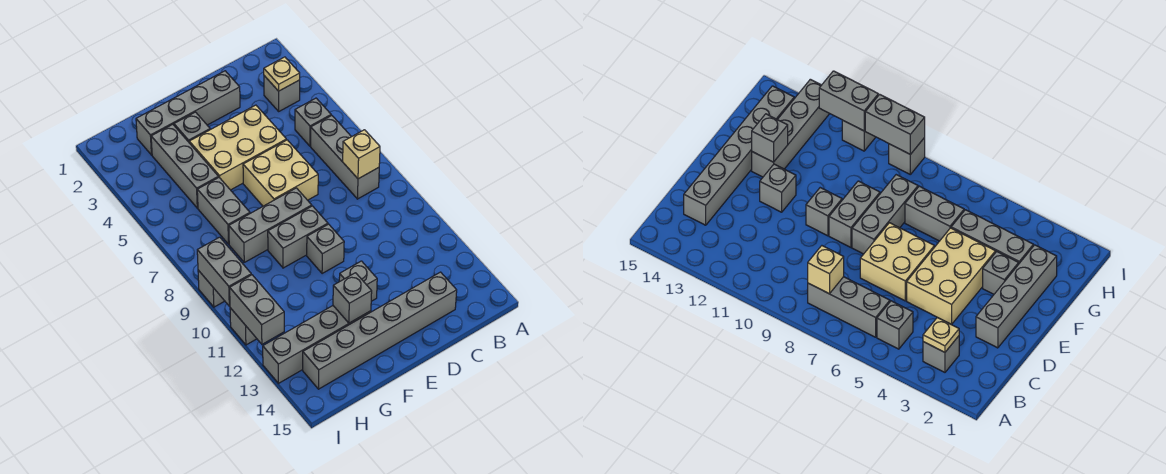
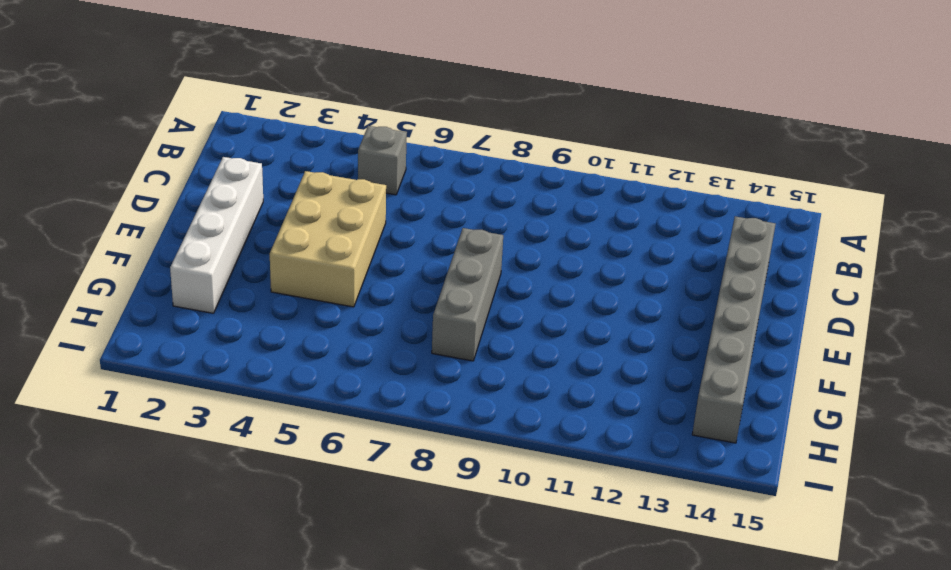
white brick D2:G2 level 1 -> grey brick D2:G2 level 1
none -> grey brick B3 level 1
none -> grey brick B6:B8 level 1
none -> tan brick D6:E7 level 1

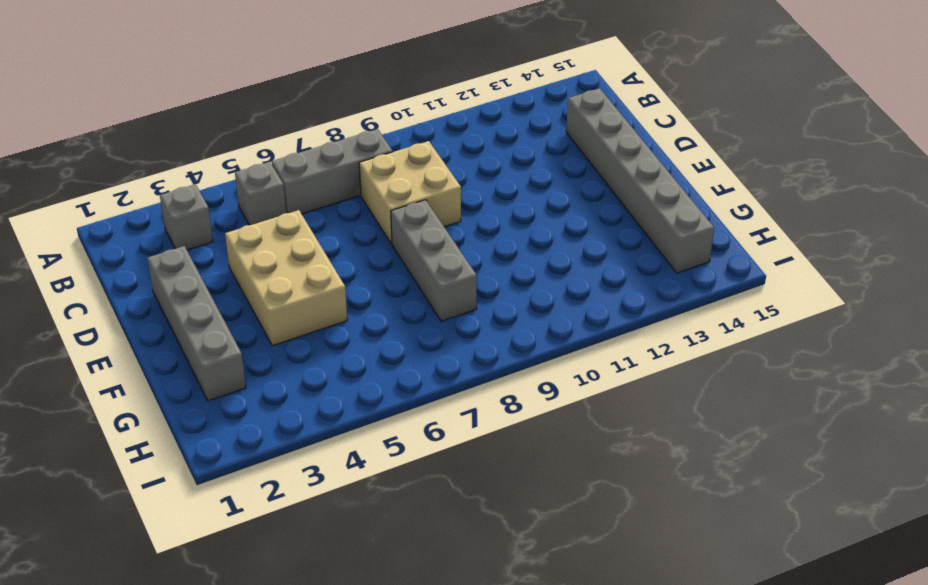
tan brick C8:D9 level 1 -> tan brick D6:E7 level 1
none -> grey brick E9:F9 level 1
none -> grey brick E10 level 1
none -> grey brick E12 level 1

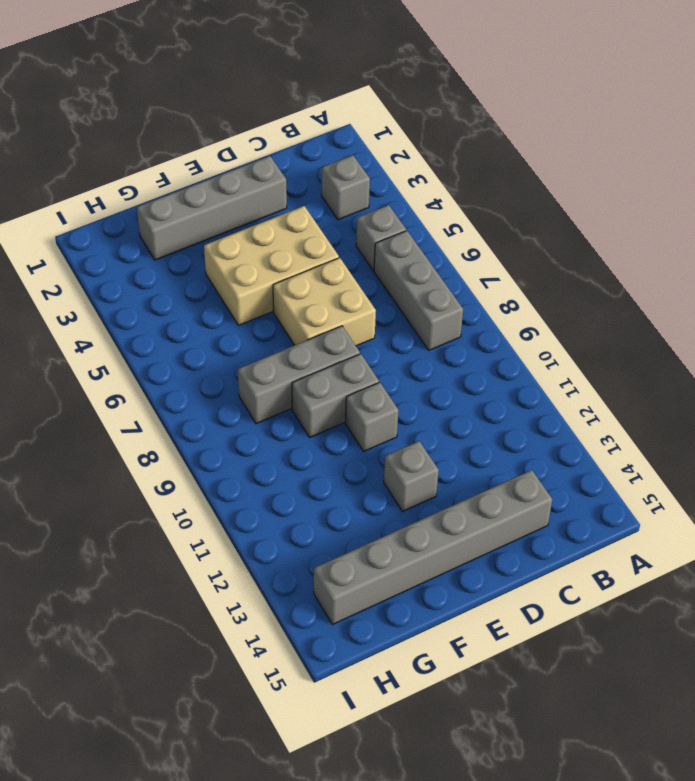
none -> grey brick F3 level 1
none -> grey brick F13:I13 level 1
none -> grey brick G3:G5 level 1

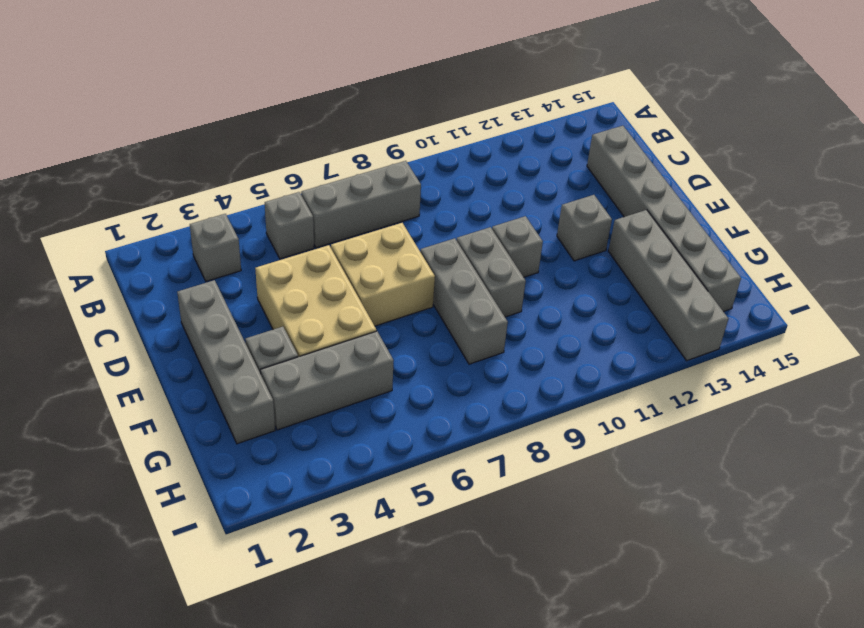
none -> grey brick G6:G7 level 1
none -> grey brick I9 level 1
none -> grey brick I11 level 1

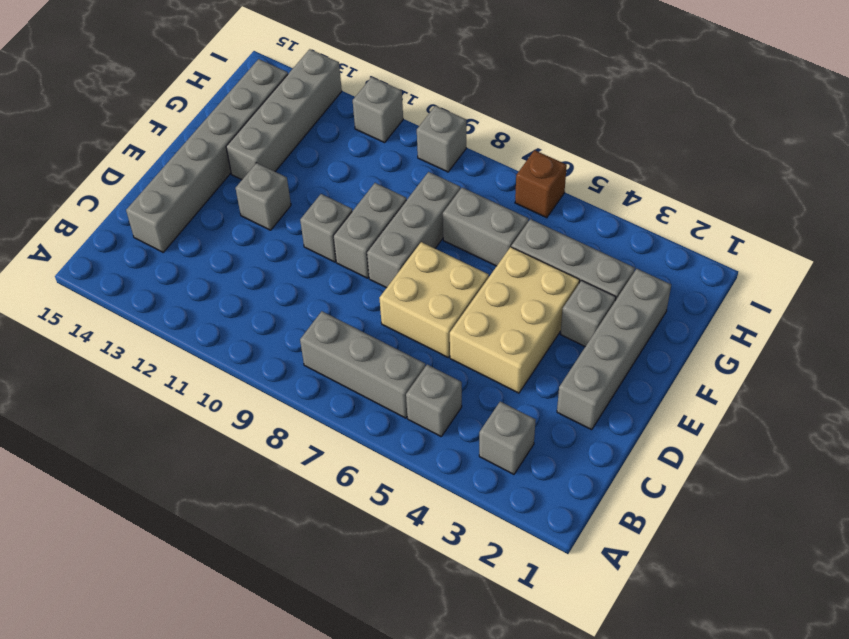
brown brick I6 level 1 -> none
none -> tan plate B3 level 2
none -> tan brick B8 level 2
none -> grey brick F13 level 2

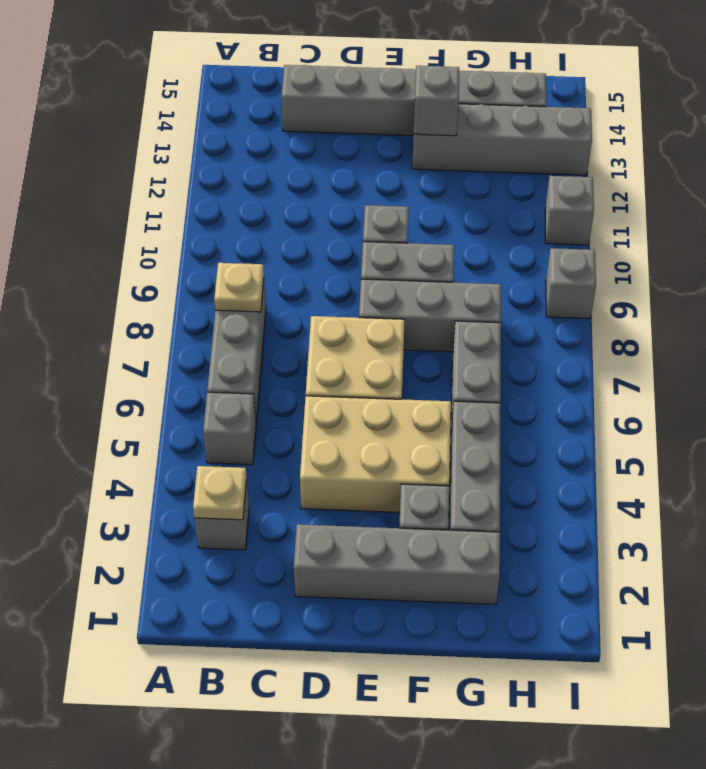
tan plate B8 level 2 -> tan brick B8 level 2
none -> grey brick E12 level 1
none -> grey brick I9:I10 level 2
none -> grey brick I11:I12 level 2

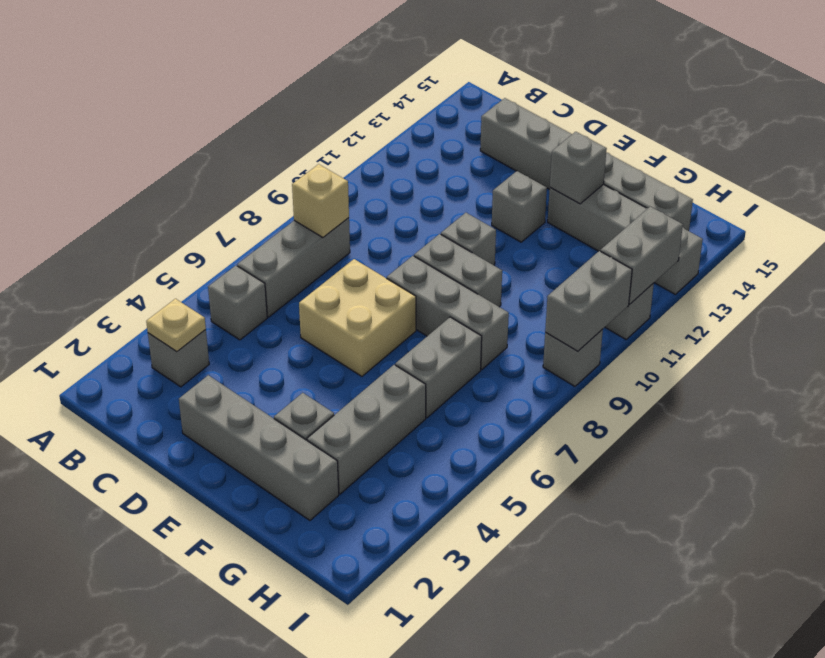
none -> tan brick D4:F5 level 1

